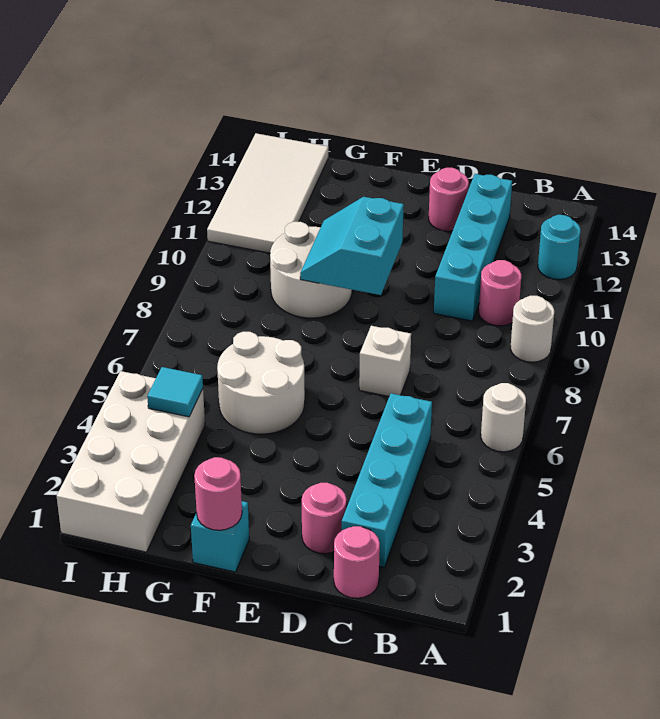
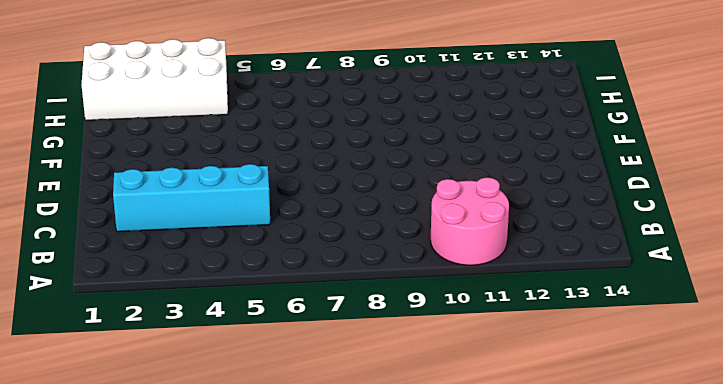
pink round brick A10:B11 level 1 -> pink round brick B10 level 1
none -> white round brick A6 level 1
none -> white round brick A9 level 1
none -> cyan round brick A12 level 1

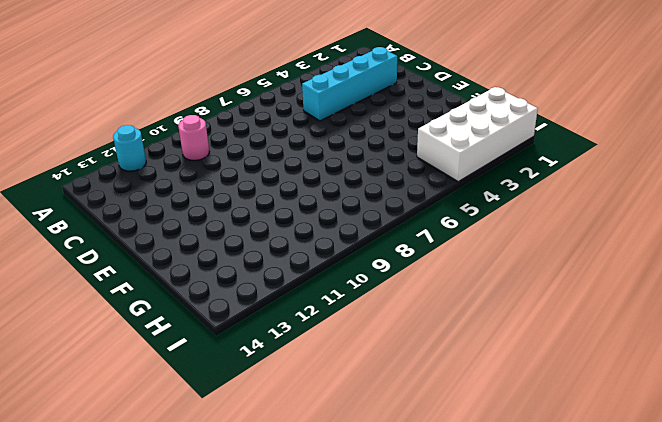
none -> white round brick A6 level 1
none -> white round brick A9 level 1
none -> pink round brick C1 level 1

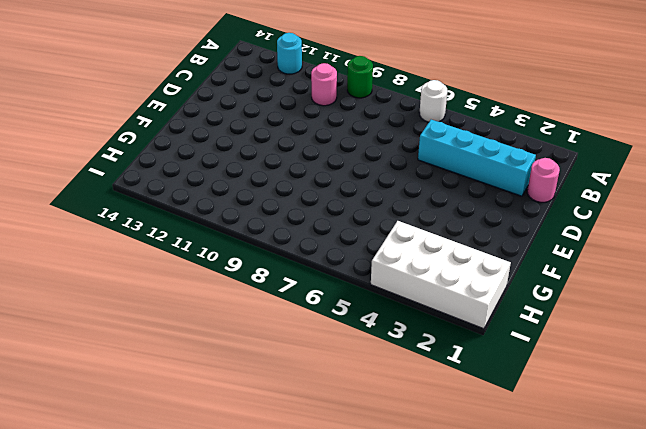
green round brick A9 level 1 -> white round brick A9 level 1
none -> cyan brick C10:C13 level 1
none -> pink round brick D2 level 1
none -> white brick D7 level 1

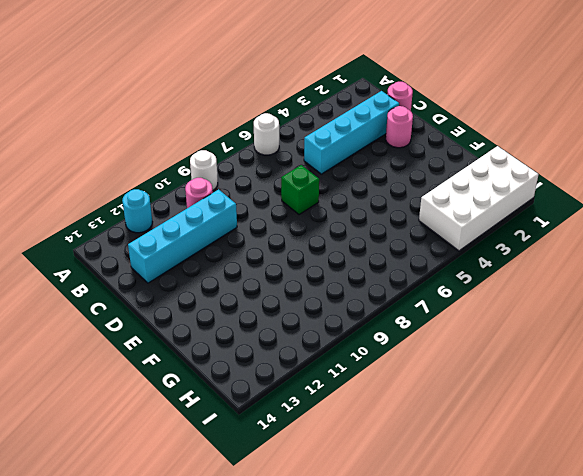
green brick D7 level 1 -> white brick D7 level 1
none -> pink round brick D13 level 1
none -> cyan brick F1 level 1
none -> white round brick F5:G6 level 1

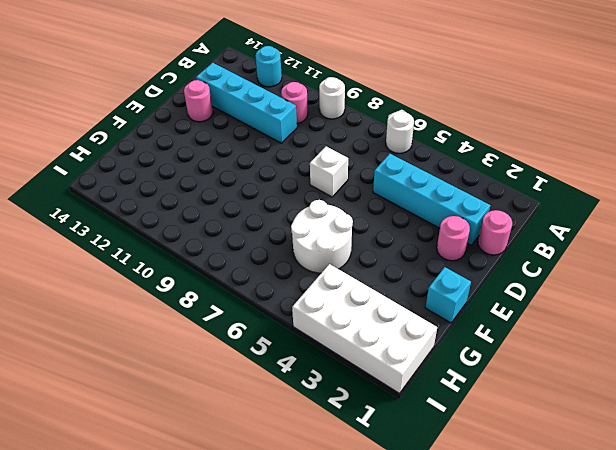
none -> white round brick F9:G10 level 1
none -> white tile H11:I14 level 1
none -> cyan slope E9:F10 level 2 top E

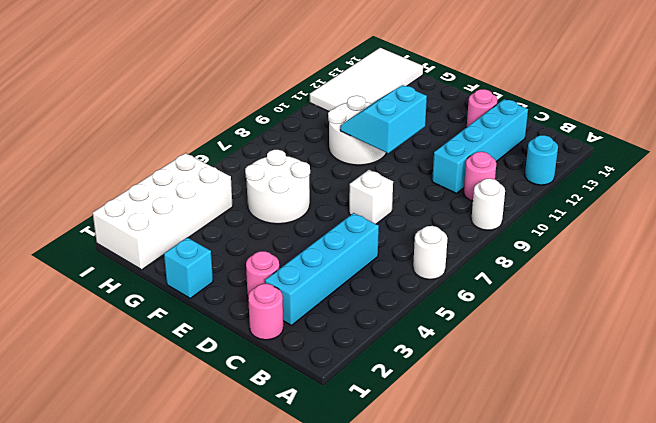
none -> pink round brick F1 level 2
none -> cyan tile H4 level 2

